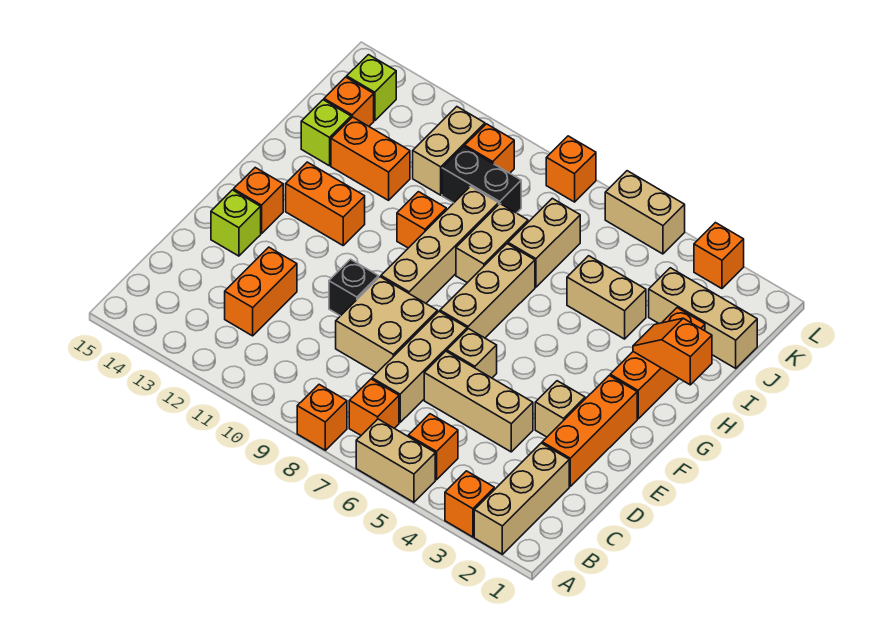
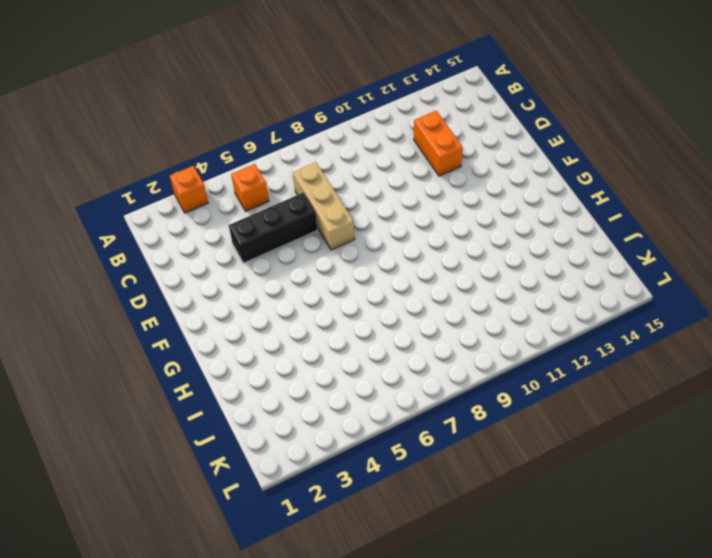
black brick D4:D6 level 1 -> tan brick D4:D6 level 1
none -> tan brick A2:C2 level 1
none -> tan brick A5:A6 level 1
none -> orange brick A8 level 1
none -> orange brick B7 level 1

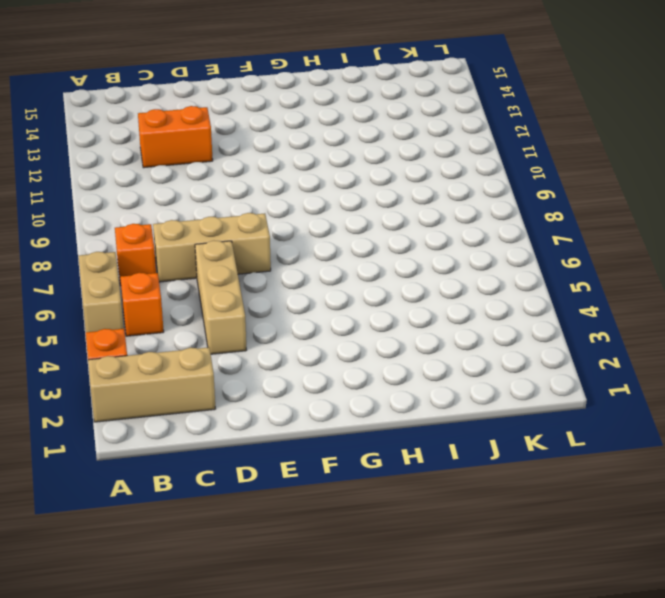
none -> orange brick A8 level 1
none -> orange brick D2:F2 level 1
none -> tan brick D8:E9 level 1
none -> tan brick E3 level 1

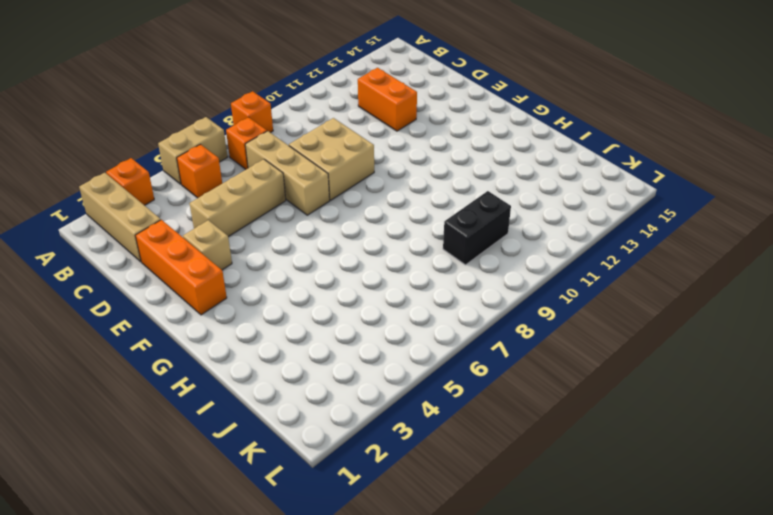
none -> tan brick E6 level 1
none -> black brick E10 level 1
none -> lime brick E14 level 1
none -> tan brick F7:H7 level 1

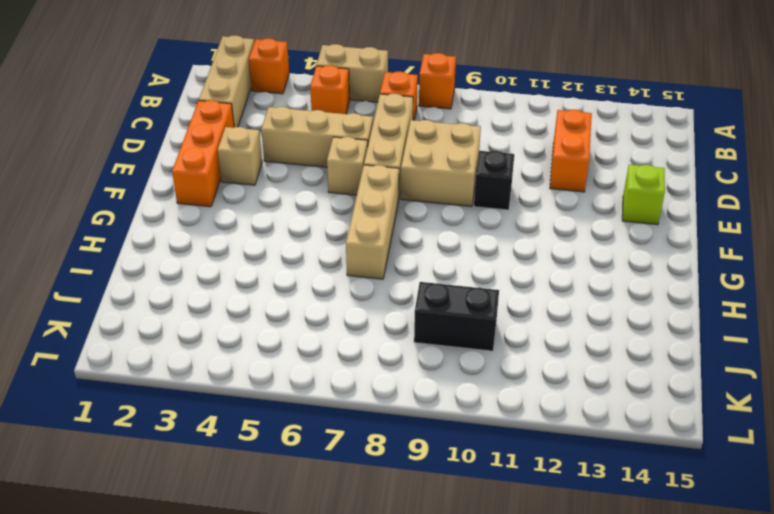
none -> tan brick F9:I9 level 1
none -> orange brick F14 level 1
none -> orange brick G2:I2 level 1
none -> orange brick G12:G13 level 1

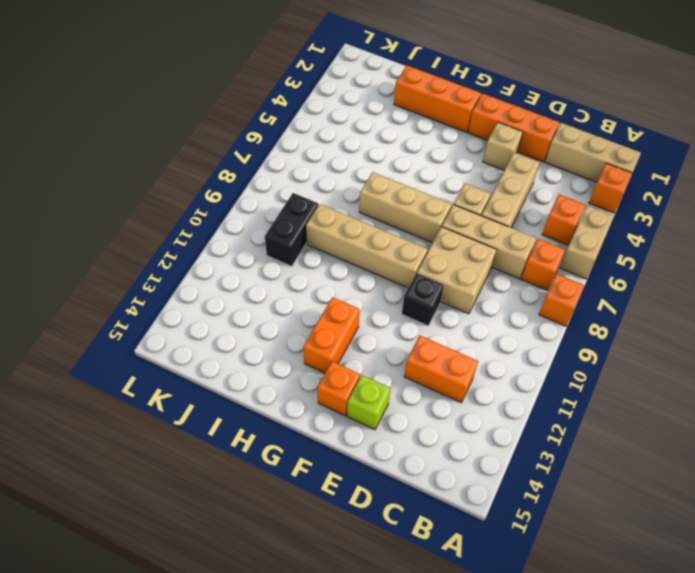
none -> tan brick H8:I8 level 1
none -> orange brick H10 level 1
none -> tan brick I4:I5 level 1
none -> tan brick I7:J7 level 1

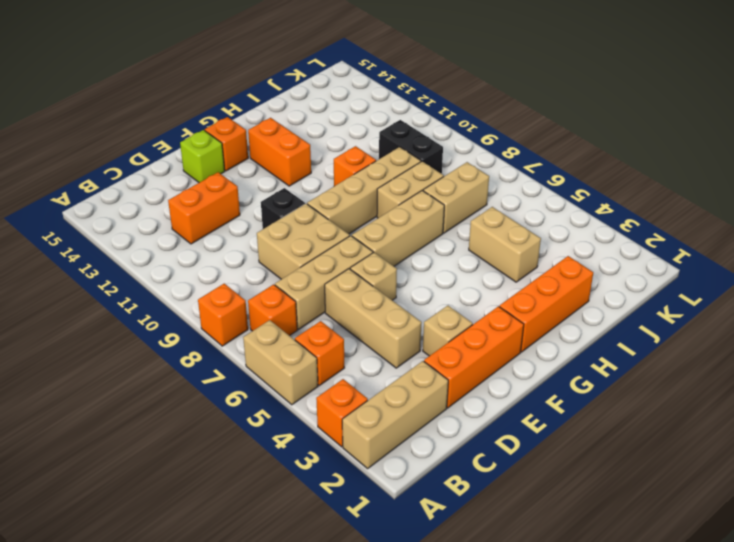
none -> orange brick I12:I13 level 1
none -> lime brick I14 level 1
none -> tan brick J1:J3 level 1
none -> tan brick J11:K11 level 1

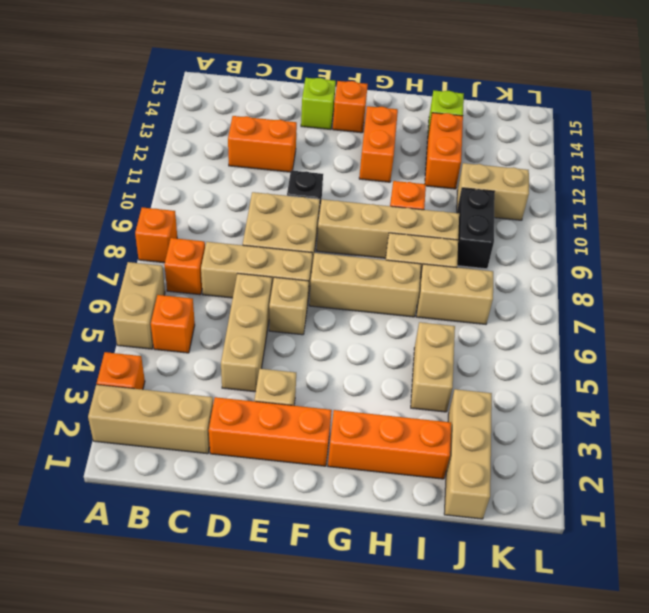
none -> orange brick J14 level 1
none -> orange brick K10 level 1
none -> lime brick K14 level 1
none -> orange brick L3 level 1

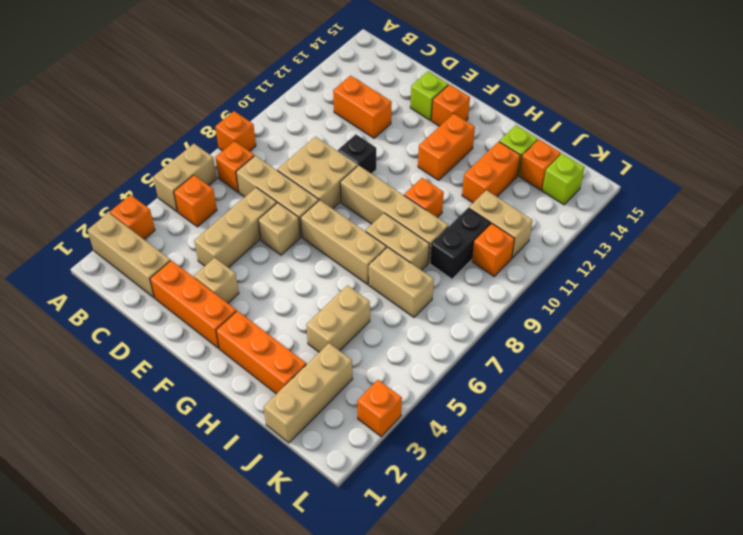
none -> tan brick L5:L6 level 1
none -> orange brick L8 level 1
none -> orange slope H1:H2 level 2 top 1

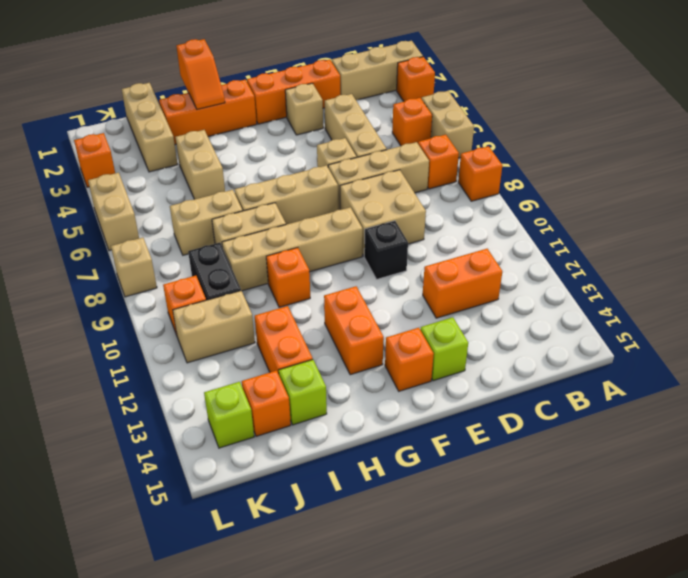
tan brick L8 level 1 -> orange brick L8 level 1

